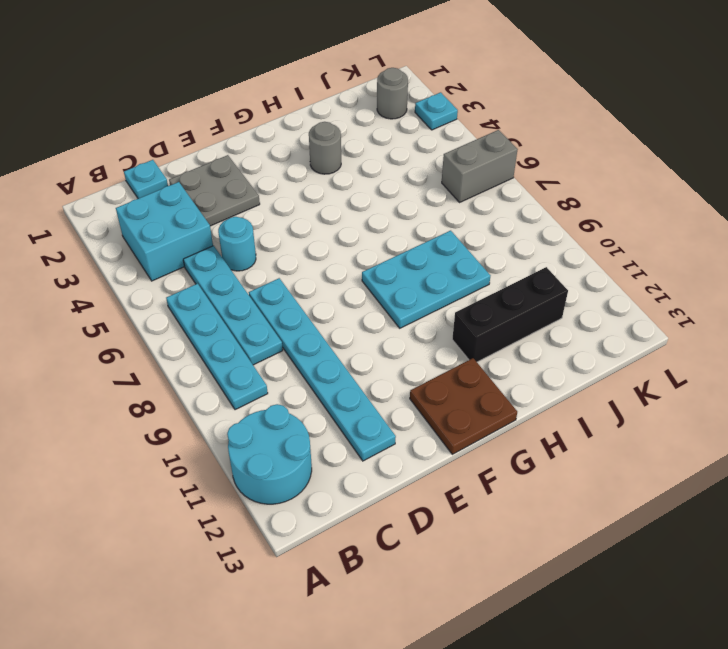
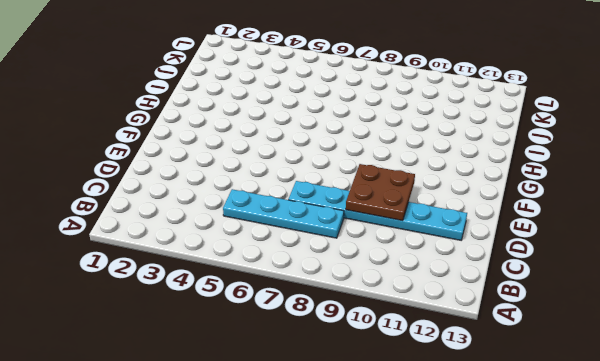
brown plate D9:E10 level 2 -> brown plate F12:G13 level 1
none -> cyan round brick A11:B12 level 1
none -> cyan brick B3:C4 level 1
none -> cyan plate B6:B9 level 1

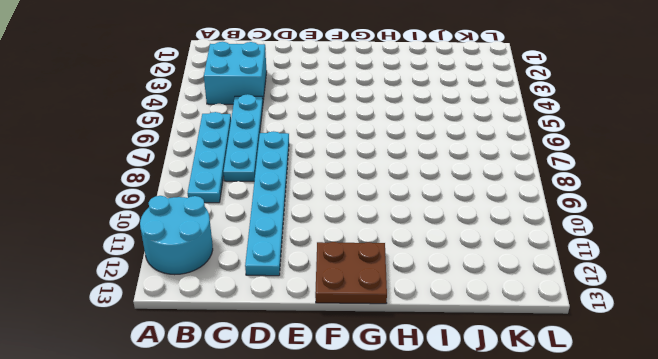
none -> cyan plate C1 level 1
none -> grey plate D2:E3 level 1
none -> cyan round brick D5 level 1

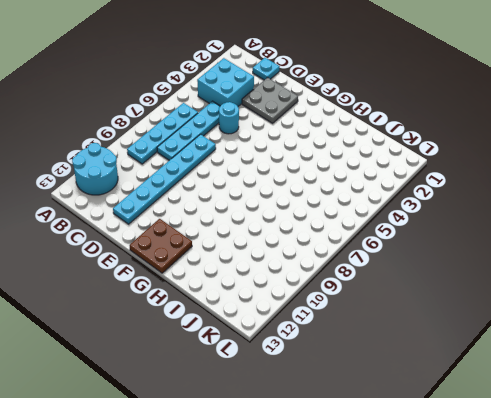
none -> cyan plate G8:I9 level 1
none -> grey round brick H3 level 1
none -> black brick H11:J11 level 1

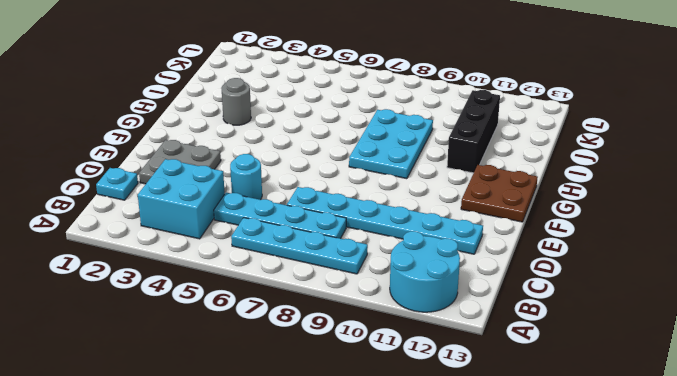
none -> grey round brick K2 level 1
none -> grey brick K6:L6 level 1
none -> cyan plate L3 level 1

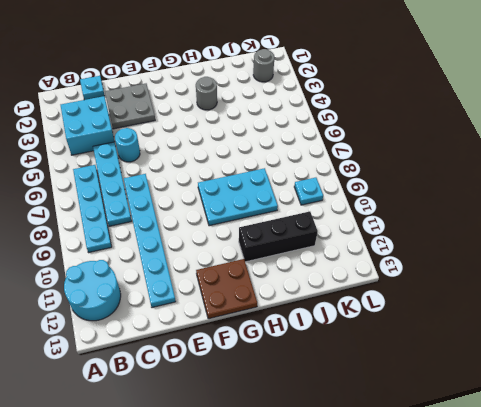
cyan plate K9 level 1 -> cyan plate L3 level 1
none -> grey brick K6:L6 level 1

